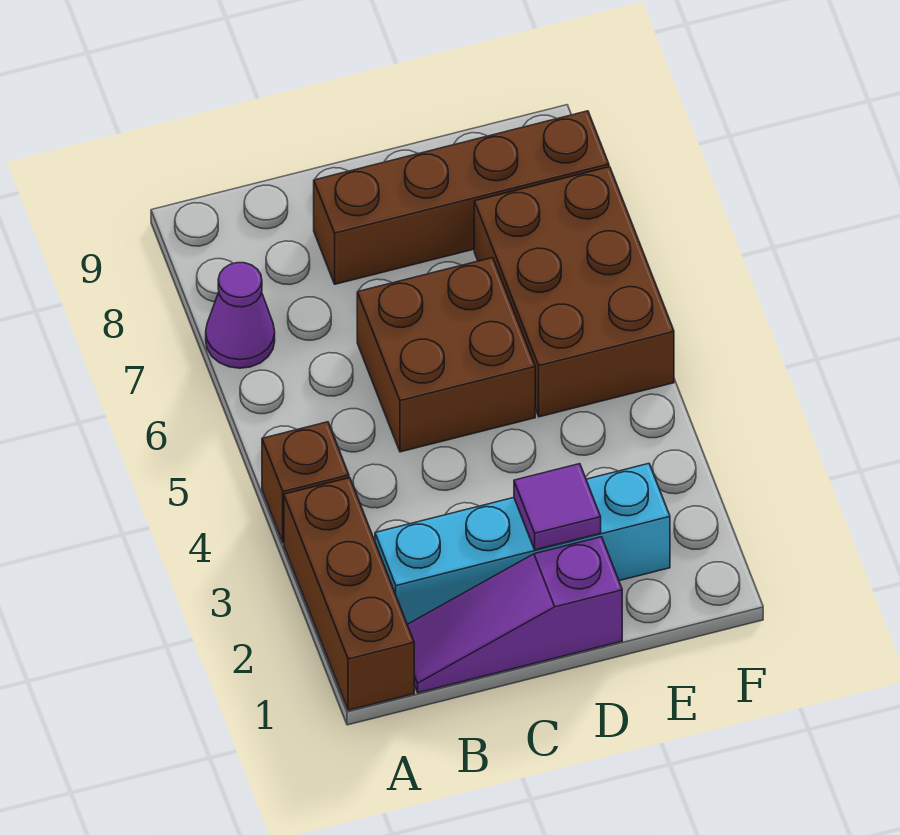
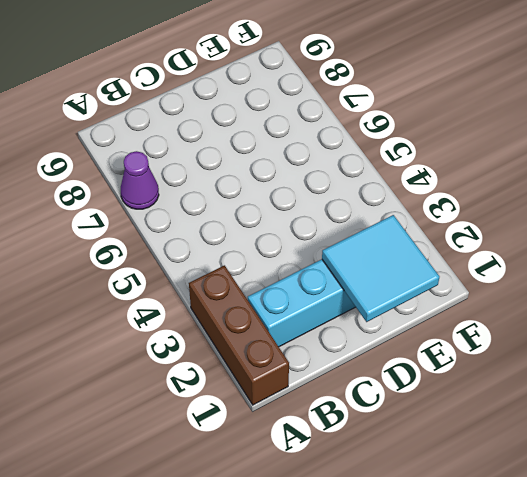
cyan tile D1:E2 level 2 -> purple tile D2 level 2
none -> brown brick A4 level 1
none -> purple slope B1:D1 level 1 top D

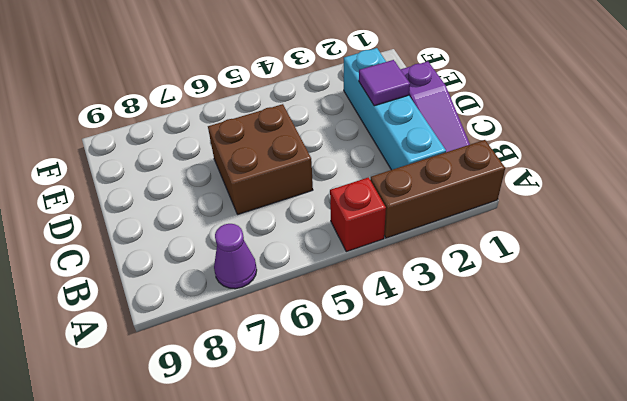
red brick A4 level 1 -> brown brick A4 level 1
none -> brown brick C8:F8 level 1
none -> brown brick E5:F7 level 1

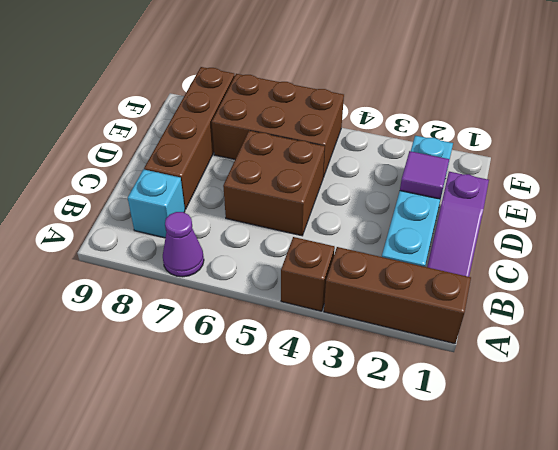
cyan brick B8 level 1 -> none

